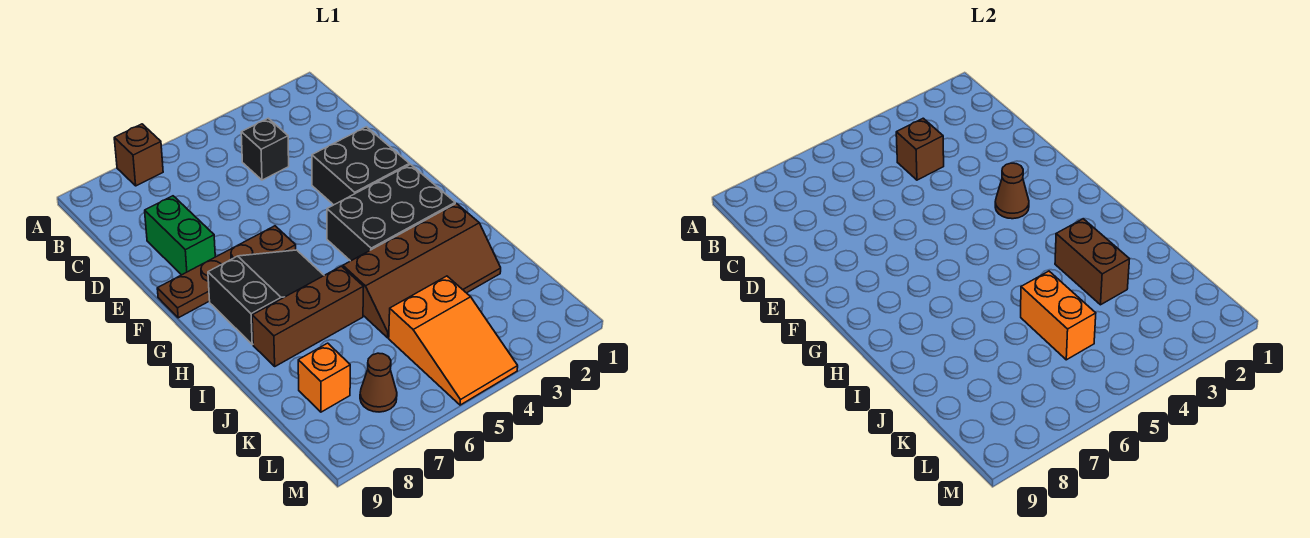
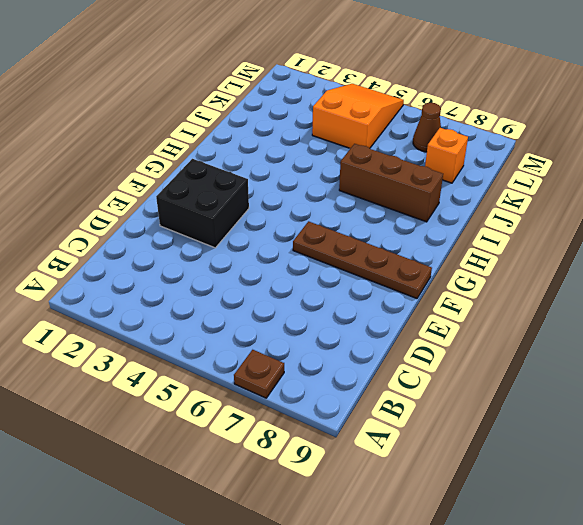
brown plate A7 level 1 -> brown brick A7 level 1
none -> black brick C4 level 1
none -> green brick D8:E8 level 1
none -> black brick G2:H4 level 1

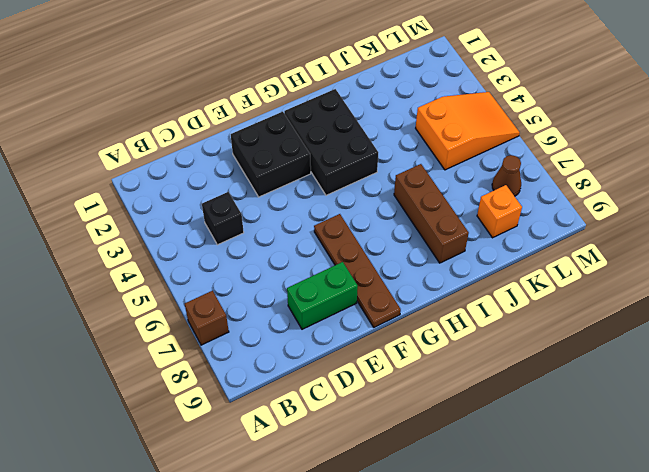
none -> black slope G6:H8 level 1 top 8
none -> brown slope I2:J5 level 1 top I
none -> brown brick C4 level 2

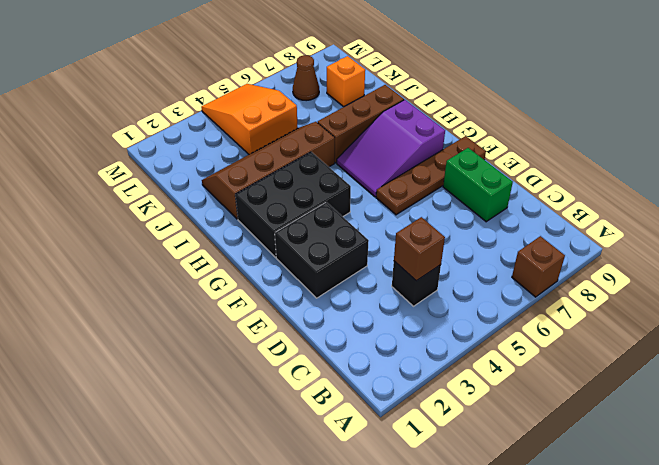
purple slope G6:H8 level 1 top 8 -> black slope G6:H8 level 1 top 8
none -> brown cone F3 level 2
none -> brown brick I3:J3 level 2
none -> orange brick J5:K5 level 2

